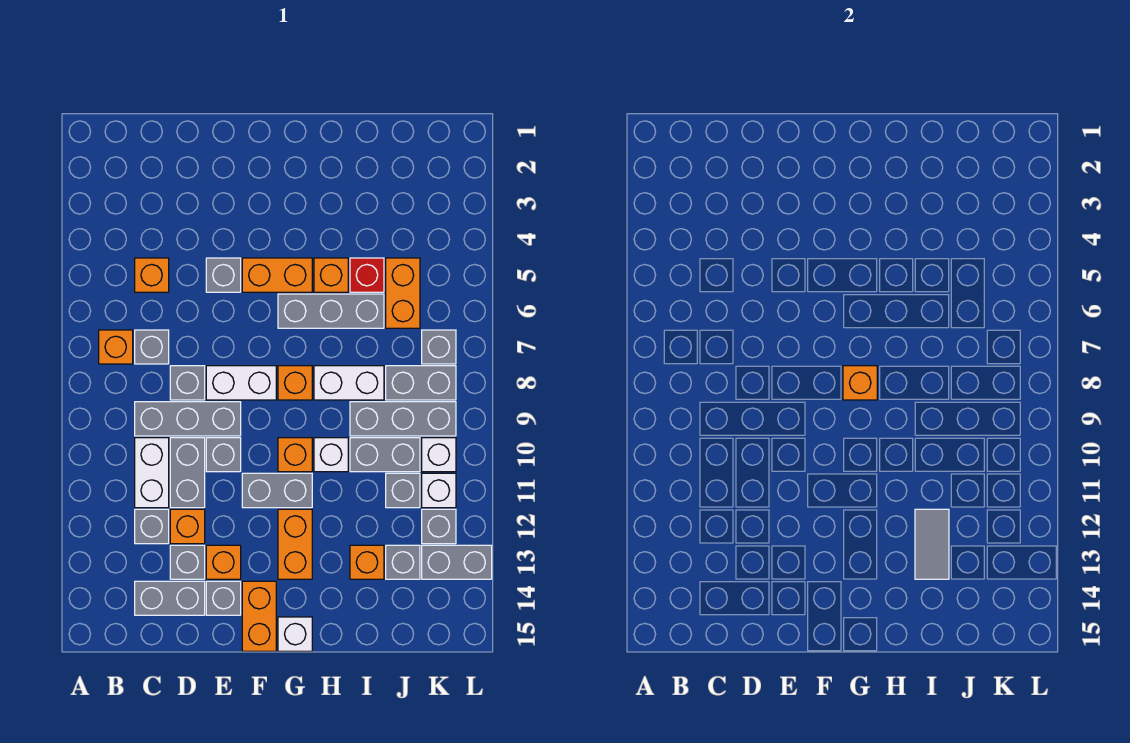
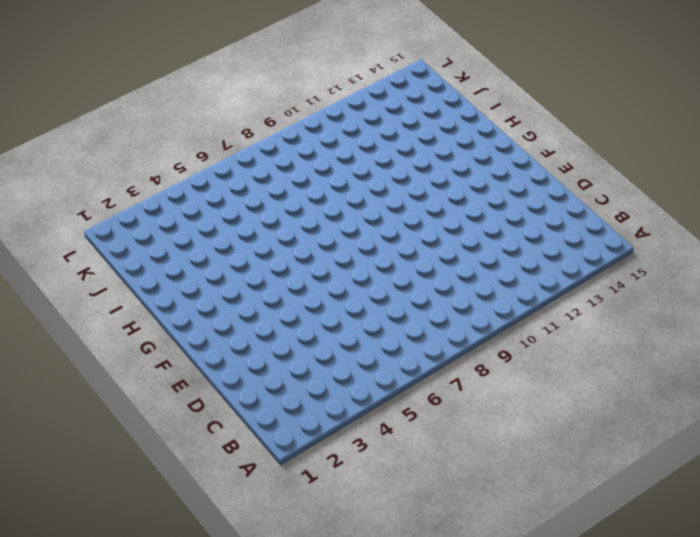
none -> orange brick B7 level 1
none -> orange brick C5 level 1
none -> grey brick C7 level 1
none -> grey brick C9:E9 level 1

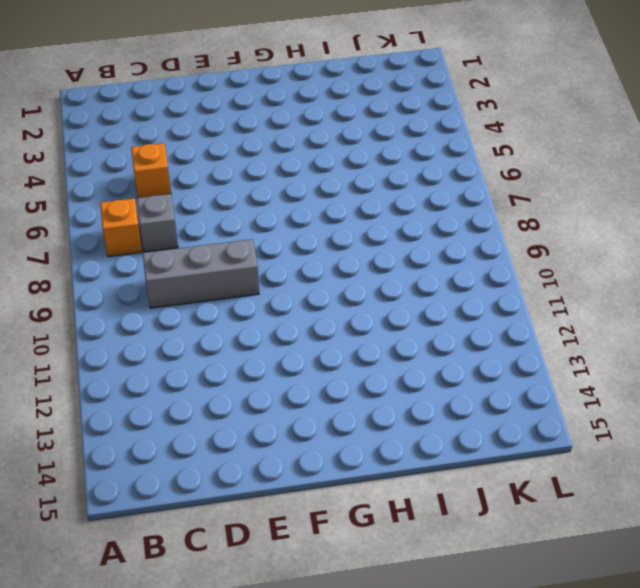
none -> white brick C10:C11 level 1
none -> grey brick C12 level 1
none -> grey brick C14:D14 level 1
none -> grey brick D8 level 1

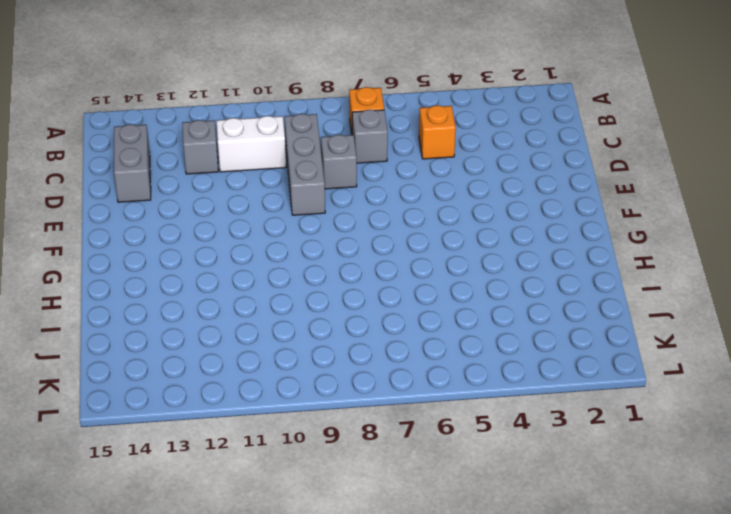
none -> grey brick D10:D11 level 1
none -> orange brick D12 level 1
none -> grey brick D13 level 1
none -> grey brick E5 level 1

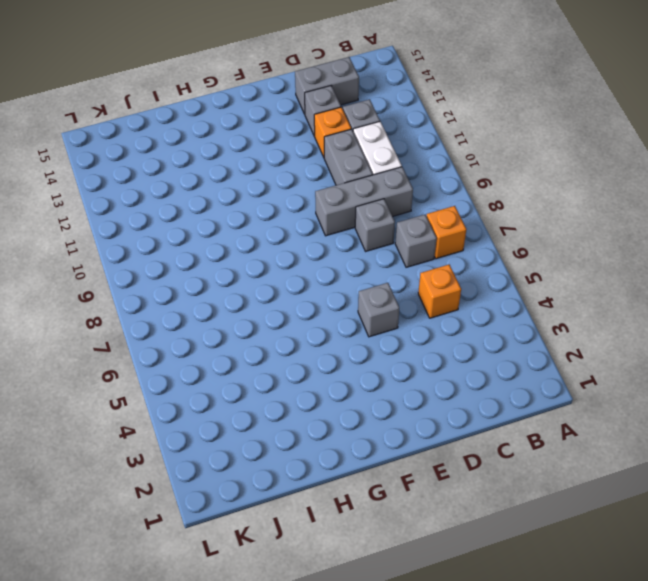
none -> white brick E8:F8 level 1
none -> grey brick E10 level 1
none -> orange brick E13 level 1
none -> grey brick E14 level 1

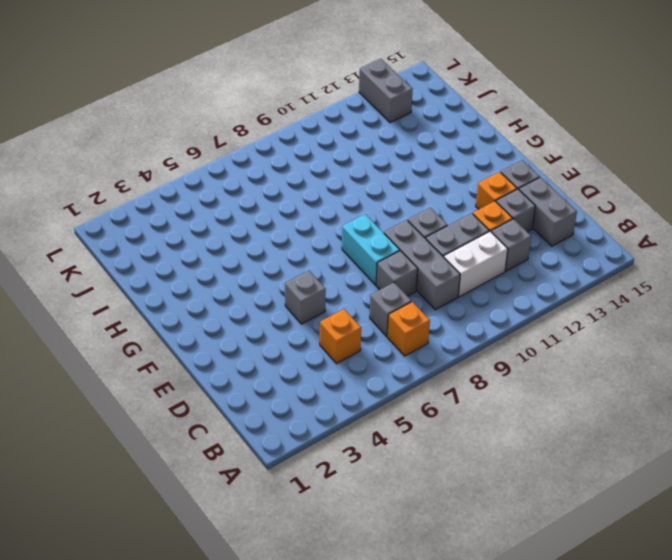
cyan brick E8:F8 level 1 -> white brick E8:F8 level 1
none -> orange brick F5:G5 level 1
none -> grey brick F11:G11 level 1
none -> orange brick F14:F15 level 1
none -> grey brick G6:I6 level 1

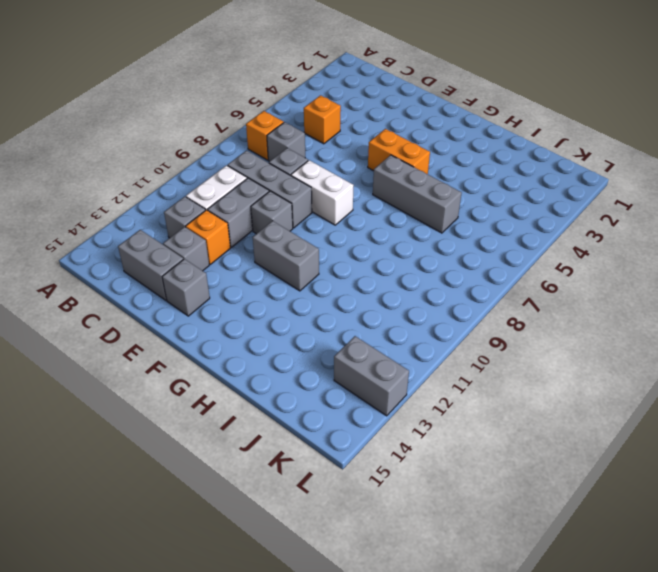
none -> grey brick E5 level 1
none -> orange brick E13 level 1
none -> orange brick F14:F15 level 1
none -> orange brick G8 level 1

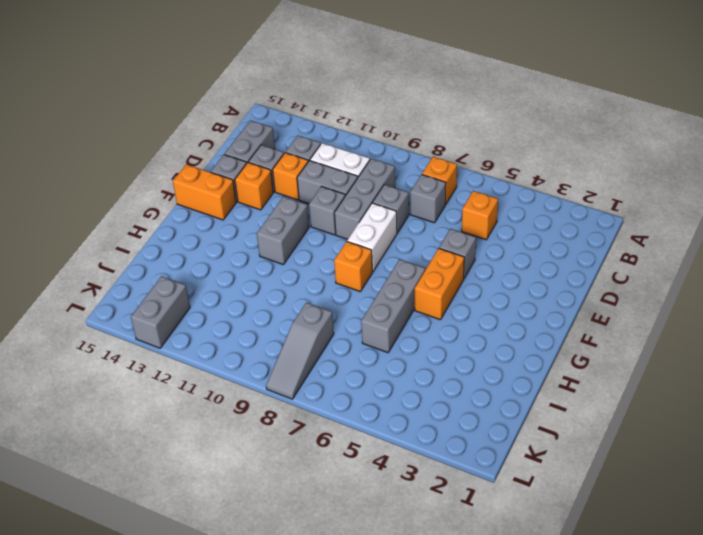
grey slope J8:L8 level 1 top J -> grey brick J8:K8 level 1
none -> orange brick G10 level 1
none -> orange brick G12:G13 level 1
none -> white brick G15 level 1
none -> orange brick H5 level 1

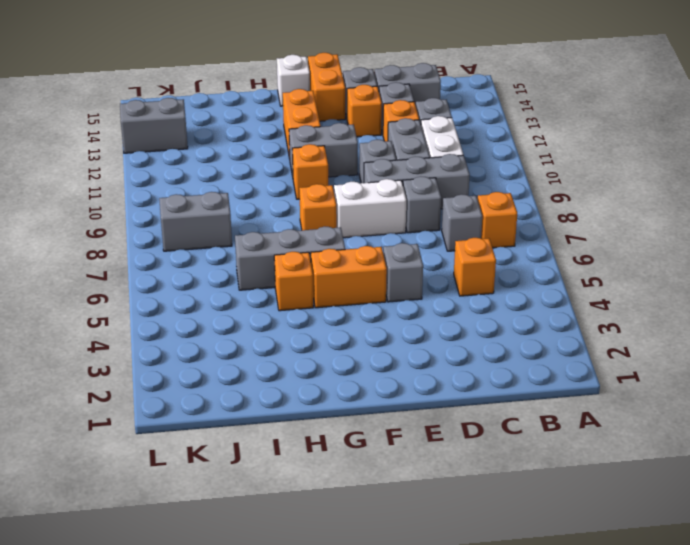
none -> white brick H8:I8 level 1
none -> white brick H10 level 1
none -> red brick I5 level 1
none -> grey brick I9:K9 level 1

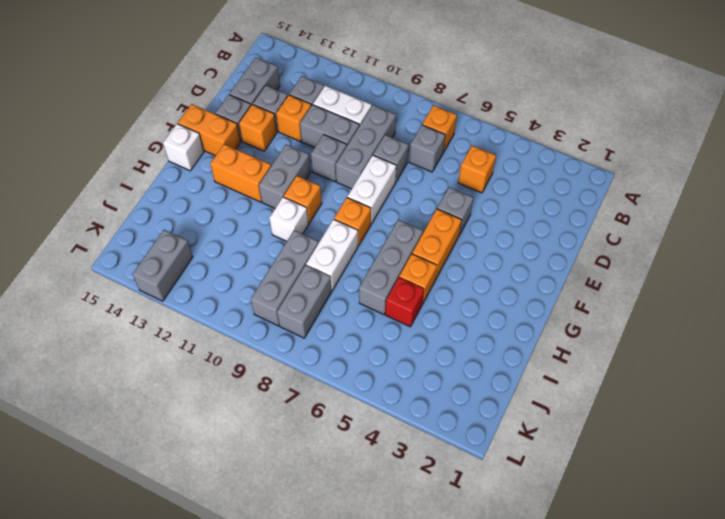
none -> grey brick I10:J10 level 1
none -> orange brick I13 level 1
none -> orange brick J5:J6 level 1
none -> grey brick J11 level 1

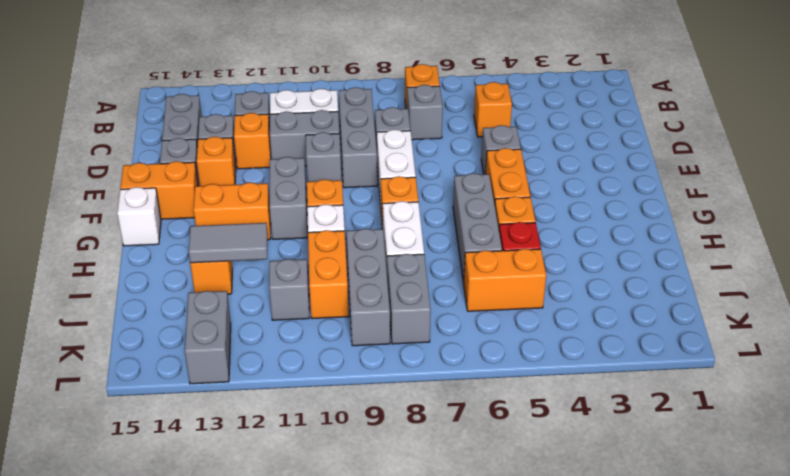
orange brick I10:J10 level 1 -> grey brick I10:J10 level 1
none -> grey brick J13 level 1
none -> grey brick K7 level 1
none -> white brick K10 level 1
none -> white brick K11 level 1

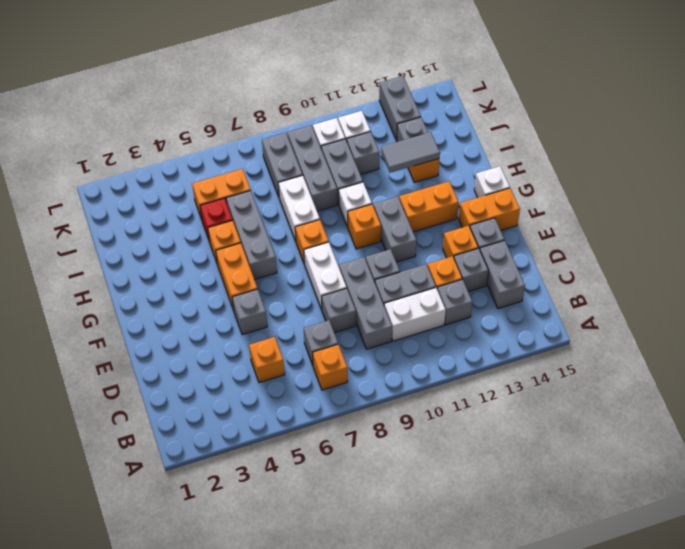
none -> grey brick K7 level 1
none -> grey brick K12 level 1
none -> orange brick G8 level 2

